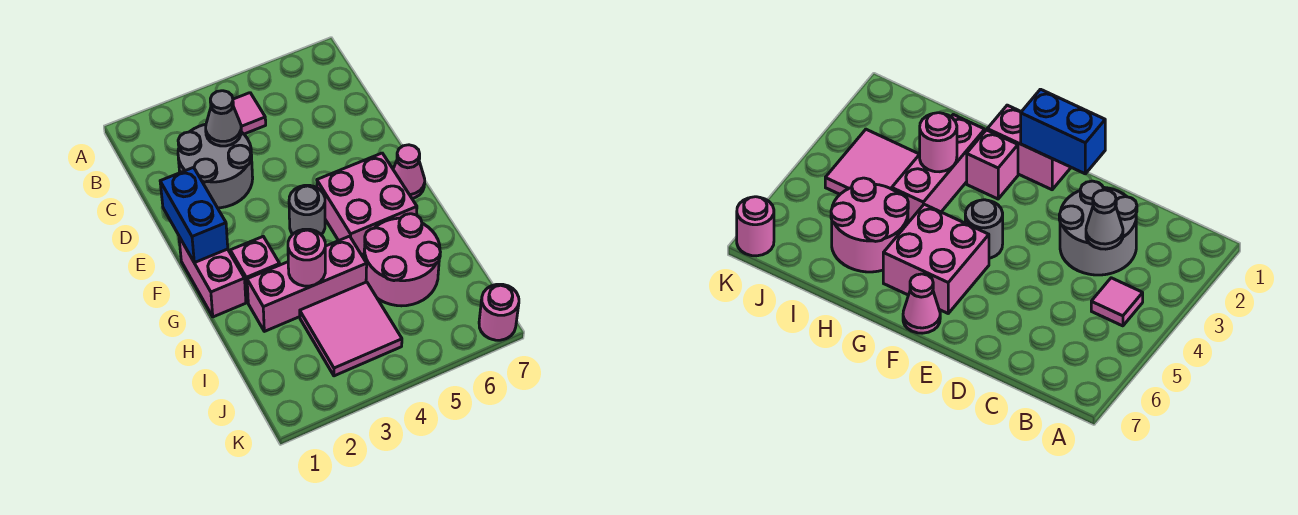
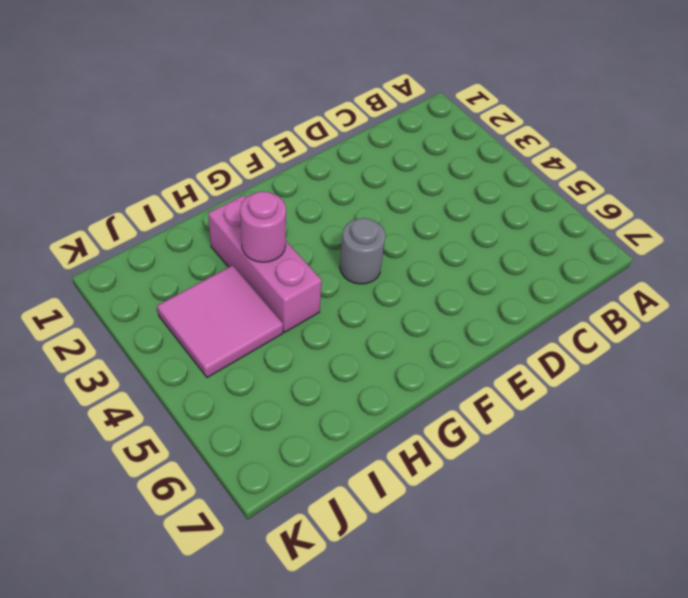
none -> pink tile B4 level 1
none -> grey round brick C2:D3 level 1
none -> pink brick F1:G1 level 1

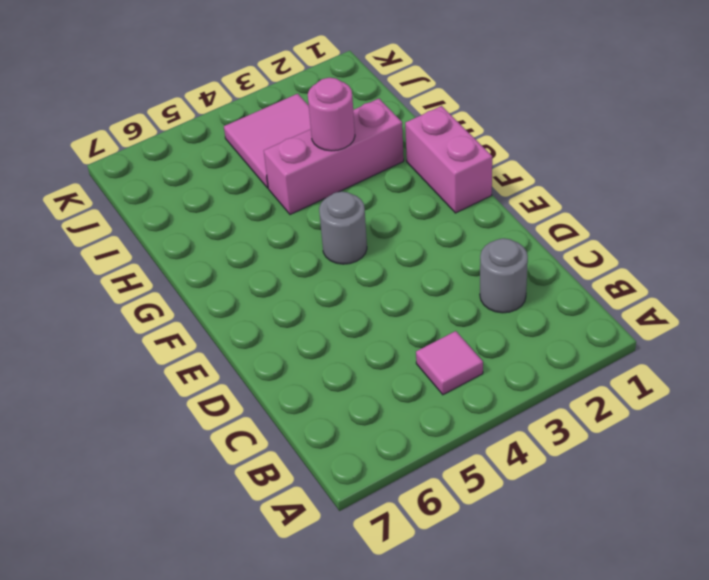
grey round brick C2 level 1 -> grey round brick C2:D3 level 1
none -> pink brick F5:G6 level 1
none -> pink cone F7 level 1
none -> pink brick G2 level 1

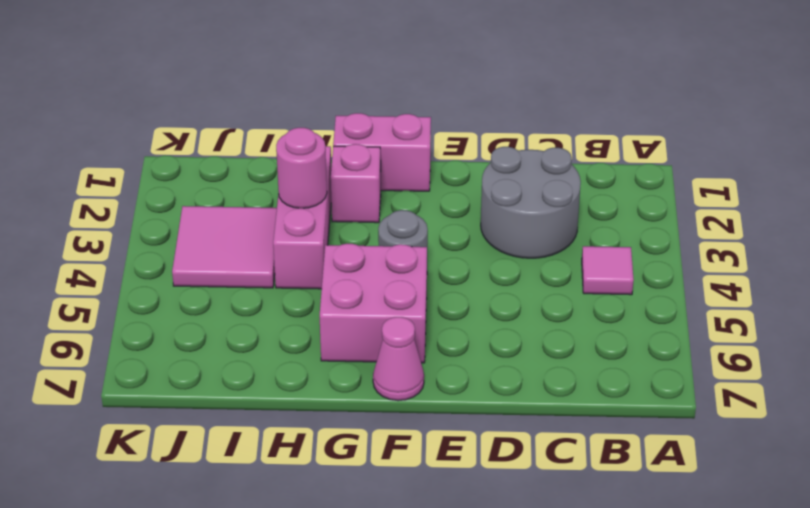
none -> pink round brick H5:I6 level 1
none -> pink round brick K7 level 1
none -> grey cone C3 level 2

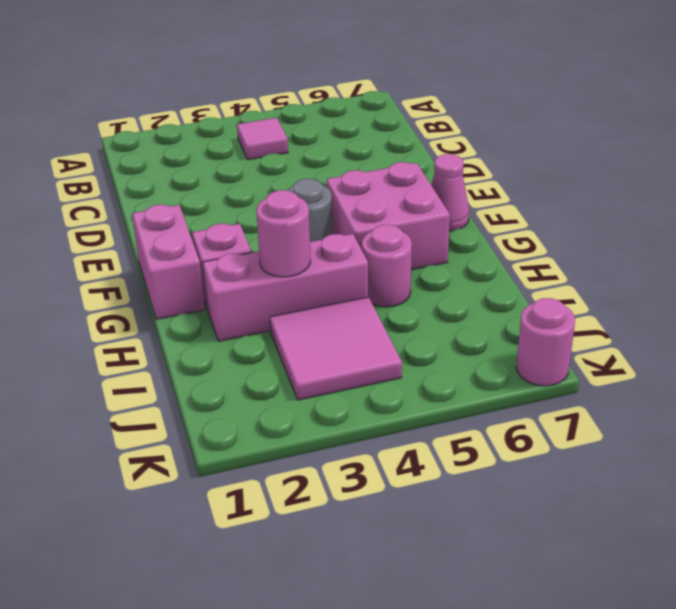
pink round brick H5 level 1 -> pink round brick H5:I6 level 1
none -> grey round brick C2:D3 level 1
none -> grey cone C3 level 2
none -> blue brick E1:F1 level 2

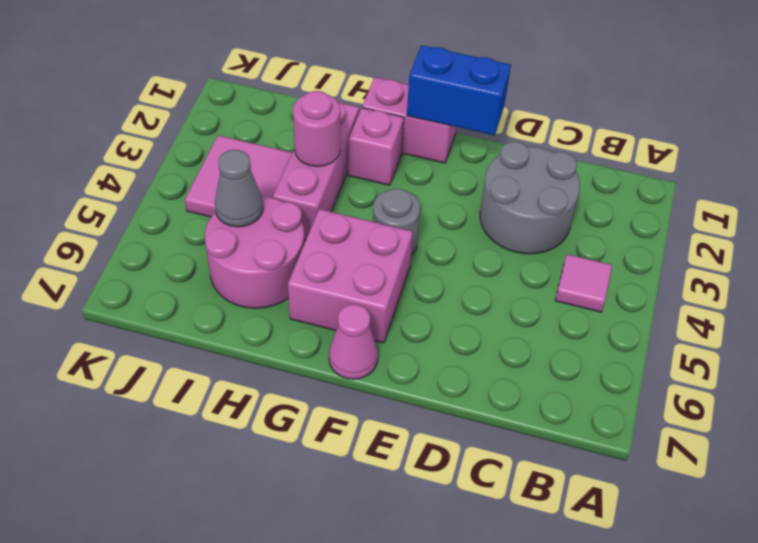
grey cone I5 level 2 -> grey cone C3 level 2
none -> pink round brick K7 level 1

